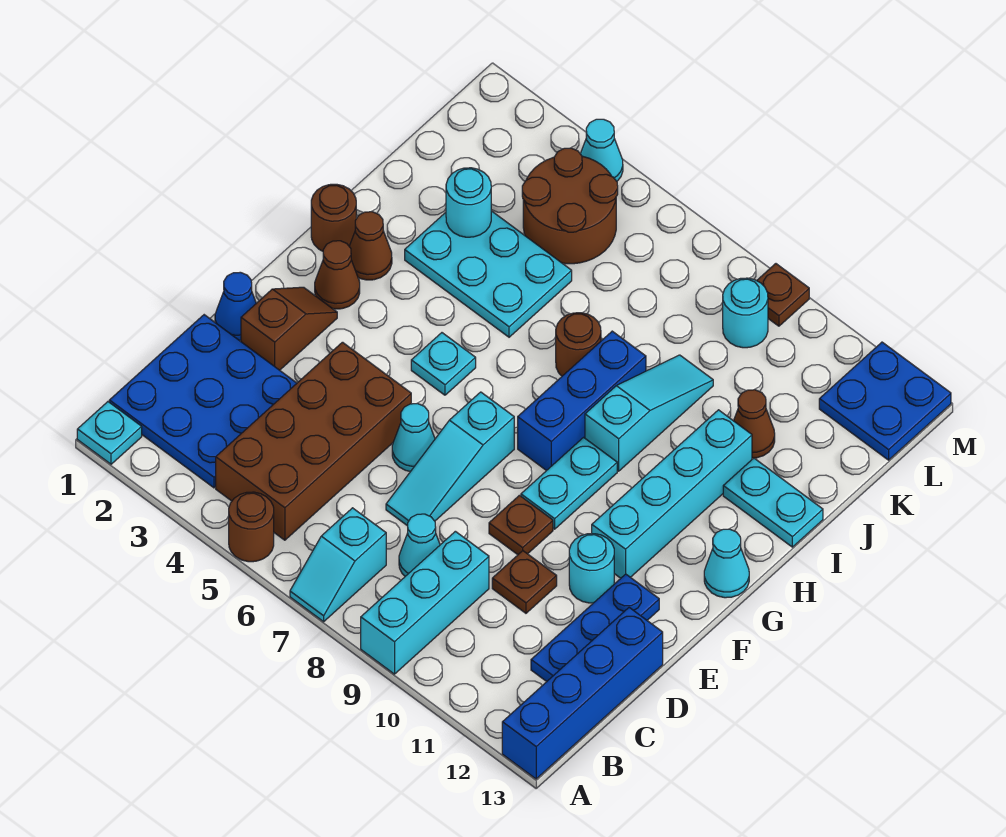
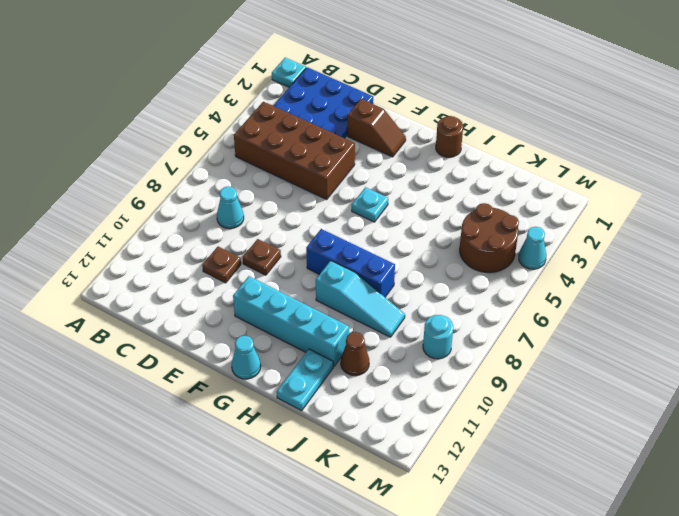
none -> brown round brick A5 level 1
none -> cyan slope A7:B7 level 1 top B
none -> cyan brick A9:C9 level 1
none -> blue brick A13:D13 level 1

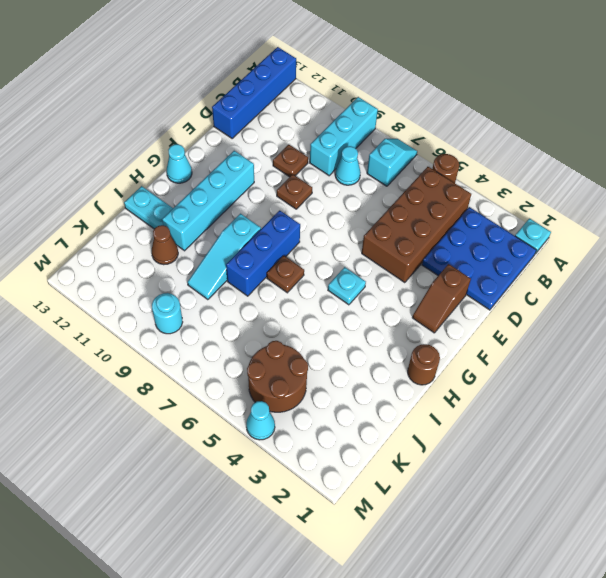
brown plate H7 level 1 -> brown plate M9 level 1
none -> blue plate C12:E12 level 1
none -> cyan slope D7:F7 level 1 top F
none -> blue cone E1 level 1
none -> cyan cone E6 level 1

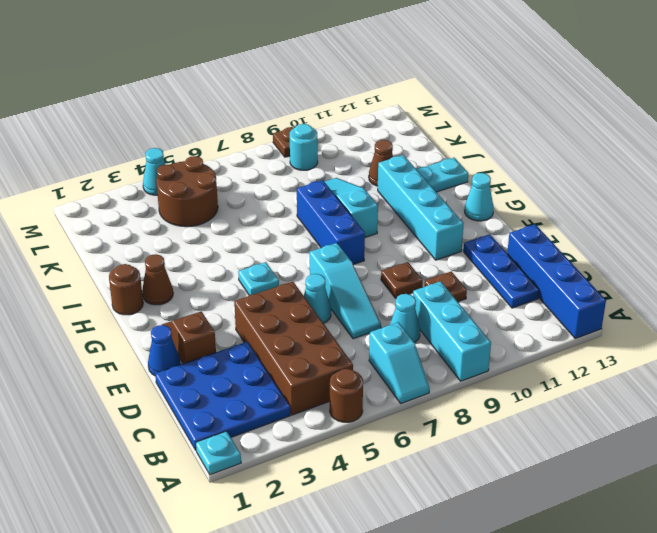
none -> cyan round brick E11 level 1
none -> cyan plate F9:G9 level 1
none -> brown cone G2 level 1
none -> cyan plate I3:J5 level 1

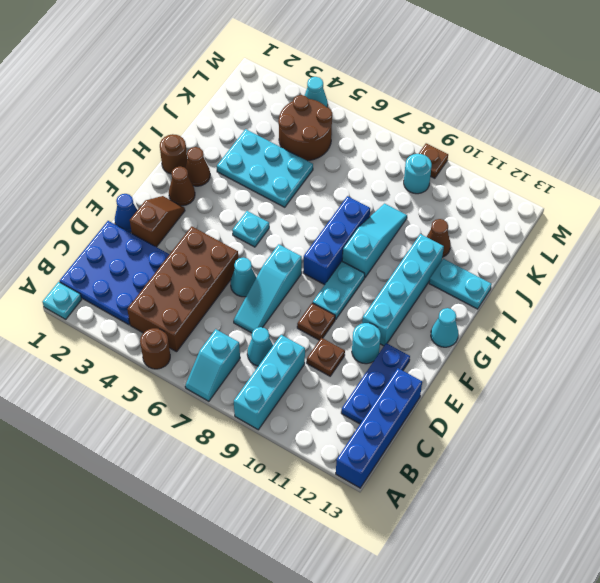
none -> brown round brick I7 level 1
none -> blue plate L12:M13 level 1
none -> cyan round brick J3 level 2

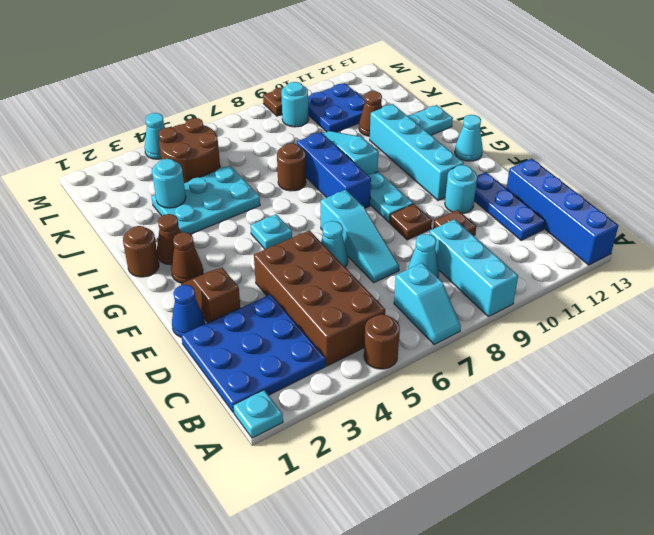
blue plate K10:L11 level 1 -> blue plate L12:M13 level 1

